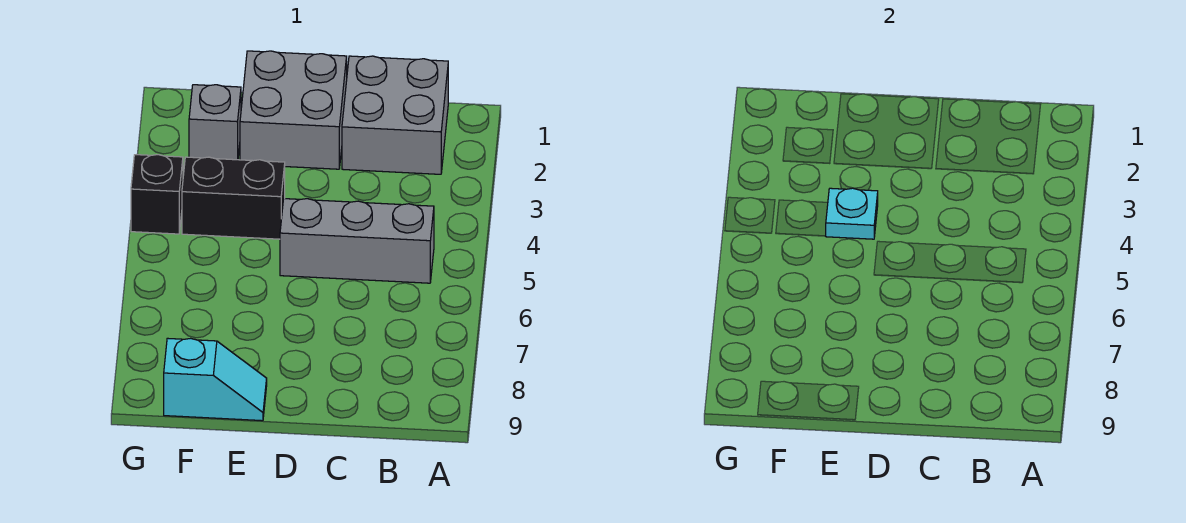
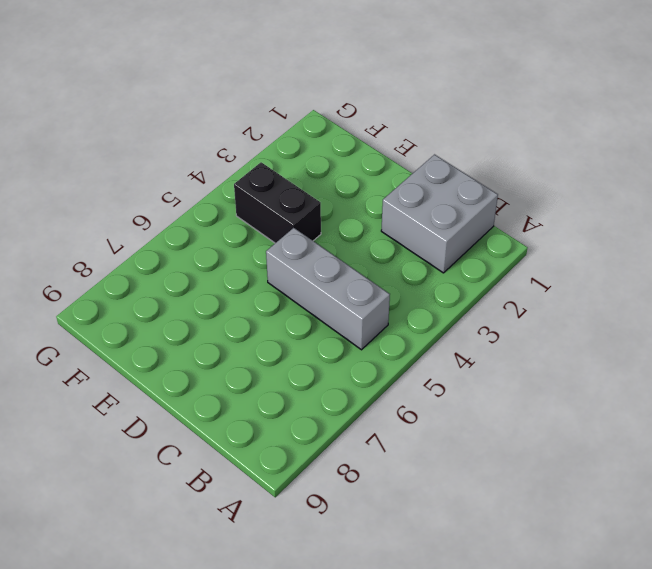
none -> grey brick D1:E2 level 1
none -> cyan slope E9:F9 level 1 top F

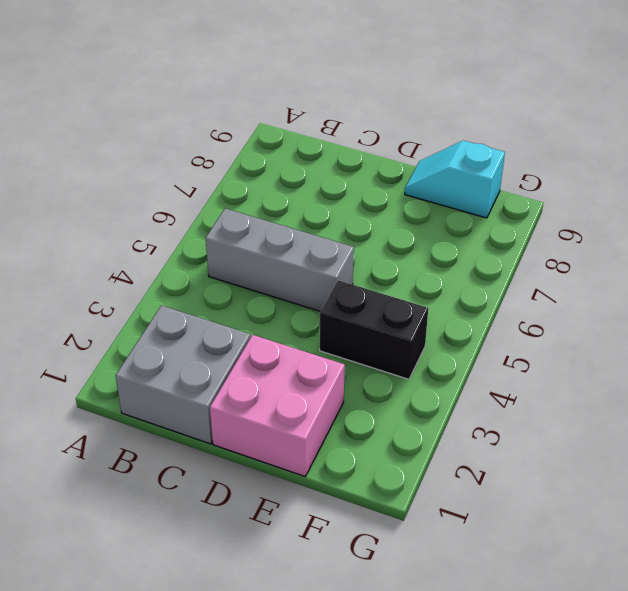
pink brick D1:E2 level 1 -> grey brick D1:E2 level 1
none -> grey brick F2 level 1
none -> black brick G4 level 1

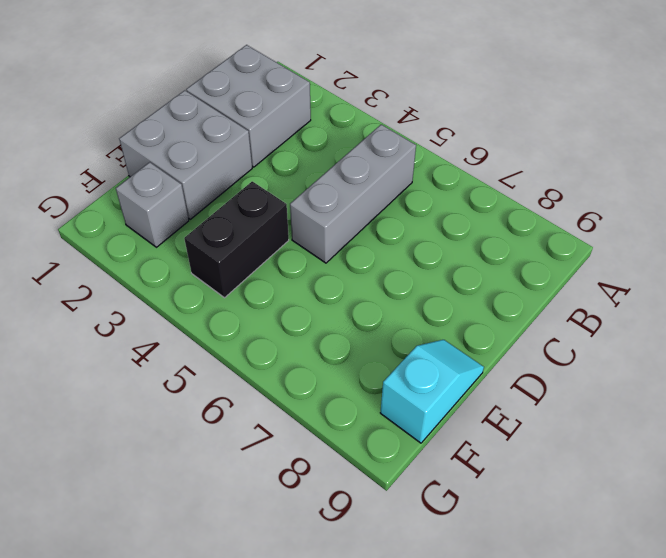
none -> black brick G4 level 1
none -> cyan plate E4 level 2

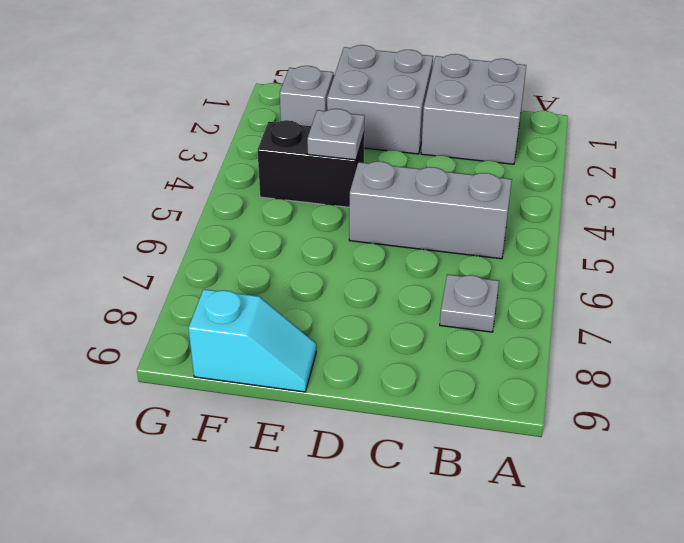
grey plate B7 level 1 -> none
grey plate E4 level 2 -> cyan plate E4 level 2
none -> black brick G4 level 1

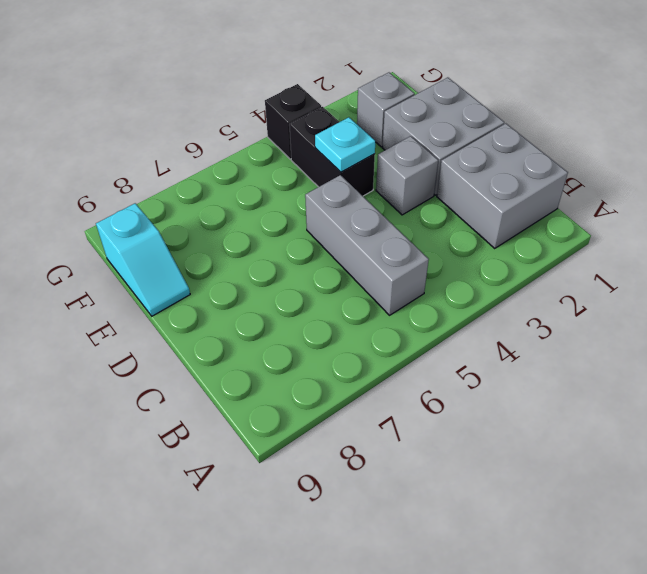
grey brick D3 level 1 -> none

